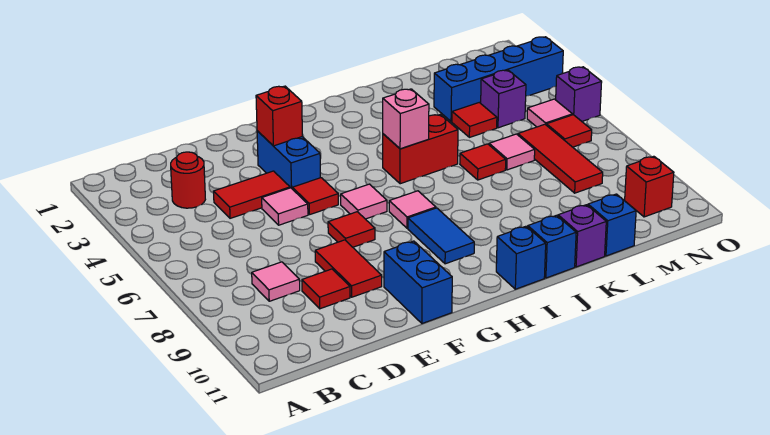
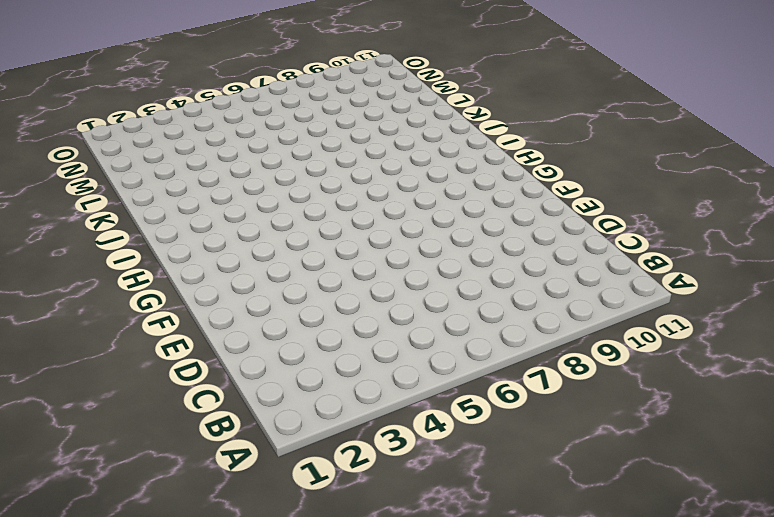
none -> red round brick C3 level 1
none -> pink tile C8 level 1
none -> red tile D4:E4 level 1
none -> red tile D9 level 1

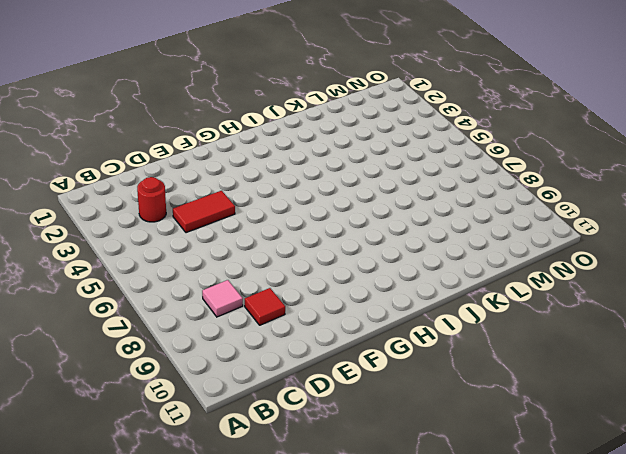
none -> pink tile E5 level 1
none -> red tile E8:E9 level 1
none -> blue brick F3:F4 level 1
none -> red tile F5 level 1

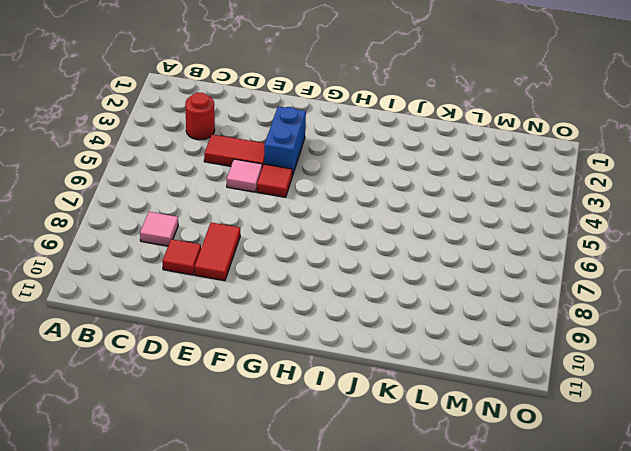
none -> red tile F7 level 1
none -> blue brick F10:F11 level 1
none -> pink tile G6 level 1
none -> pink tile H7 level 1

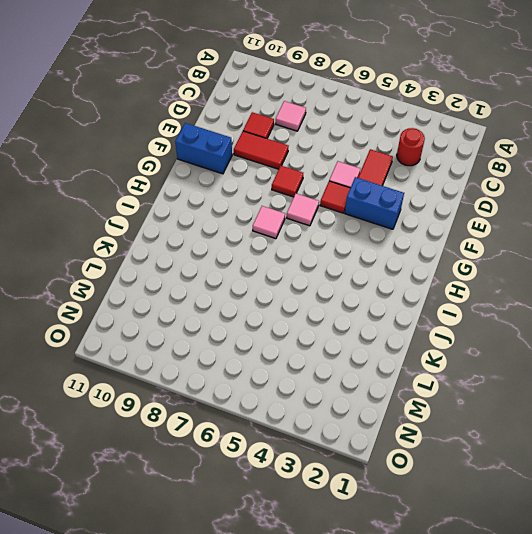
none -> blue tile H8:H9 level 1
none -> red brick I5:J5 level 1
none -> blue brick I11 level 1
none -> blue brick J11 level 1

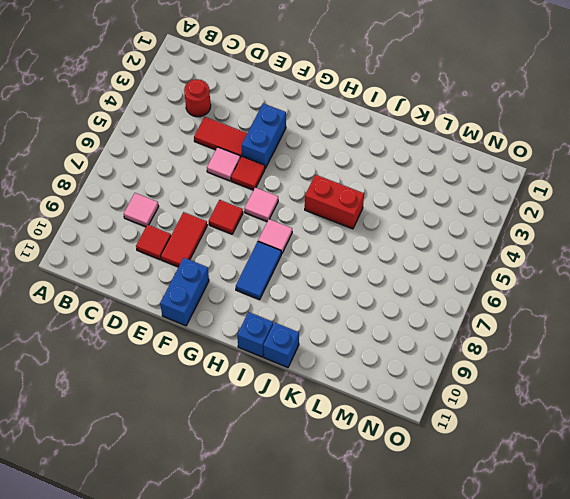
none -> red tile K6 level 1
none -> purple brick K11 level 1
none -> blue brick L3:O3 level 1
none -> red tile L4 level 1

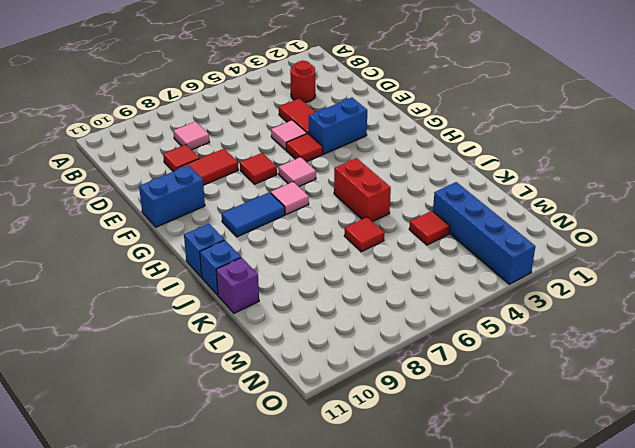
none -> pink tile L6 level 1
none -> blue brick L11 level 1
none -> purple brick M4 level 1
none -> red tile M6:M8 level 1

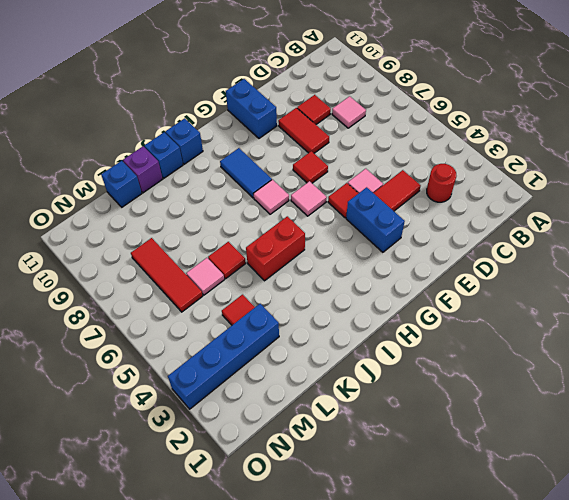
none -> purple brick M4 level 1
none -> pink tile N5 level 1
none -> red tile N6 level 1
none -> red brick N10 level 1

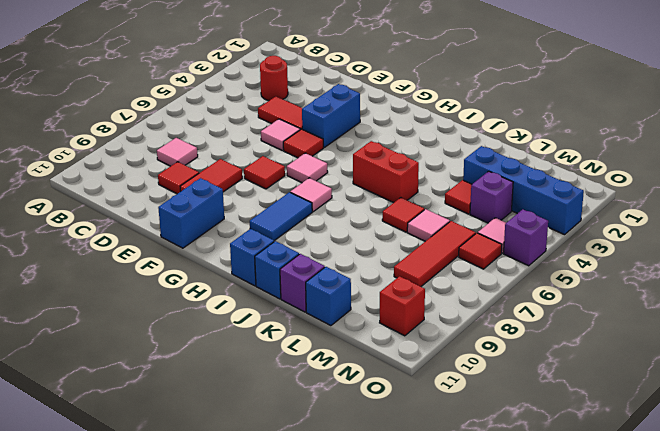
none -> red brick F3 level 2
none -> pink brick I5 level 2

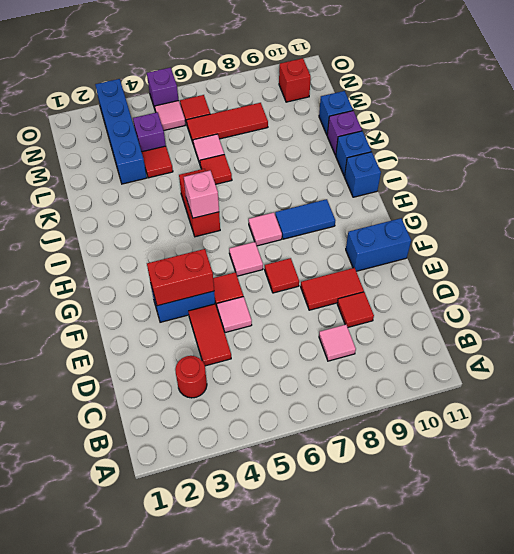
red brick F3:F4 level 2 -> red brick F3 level 2

